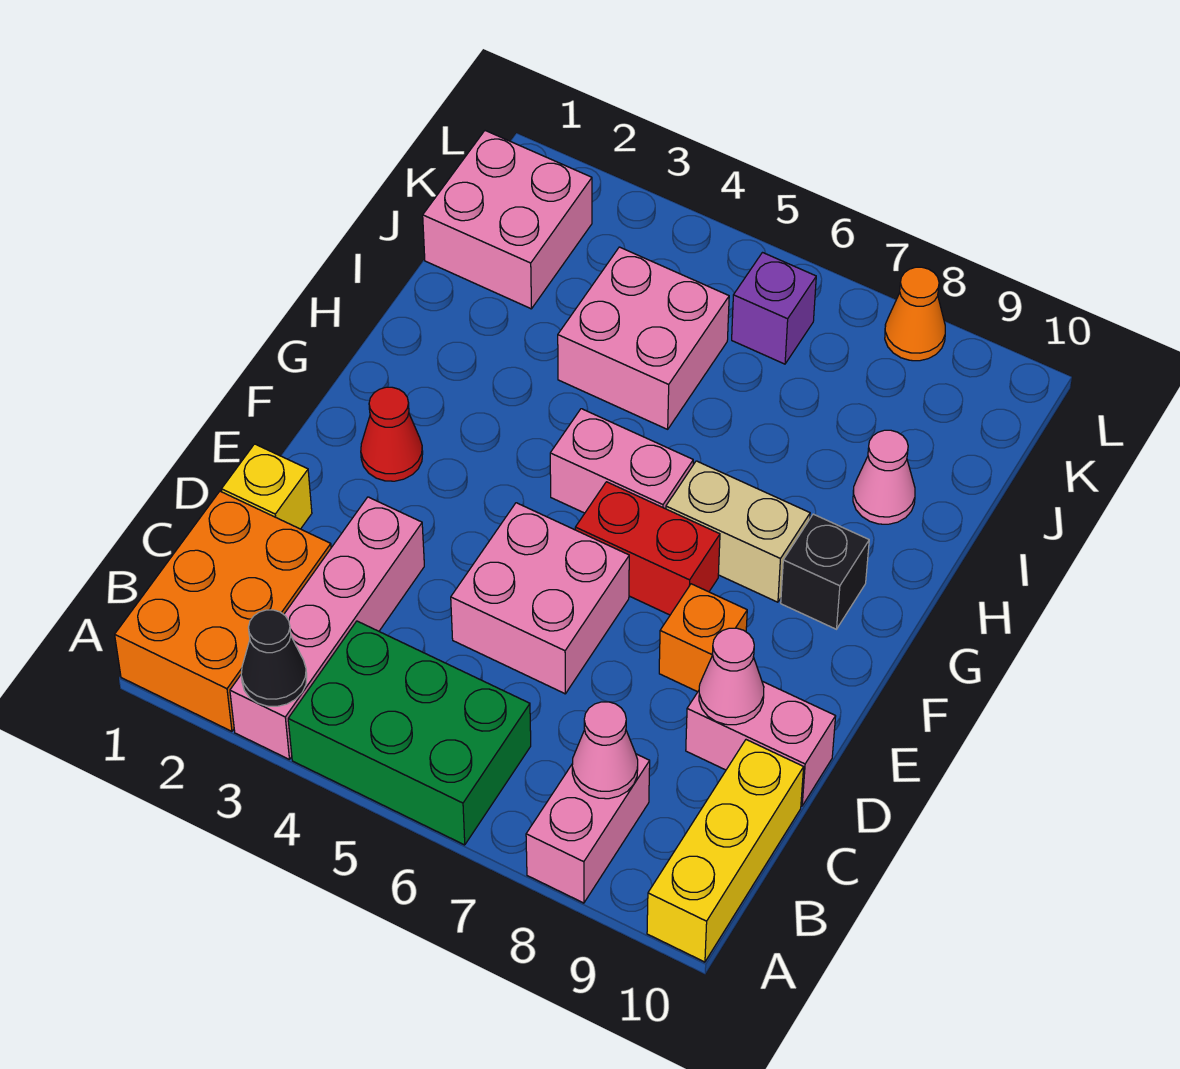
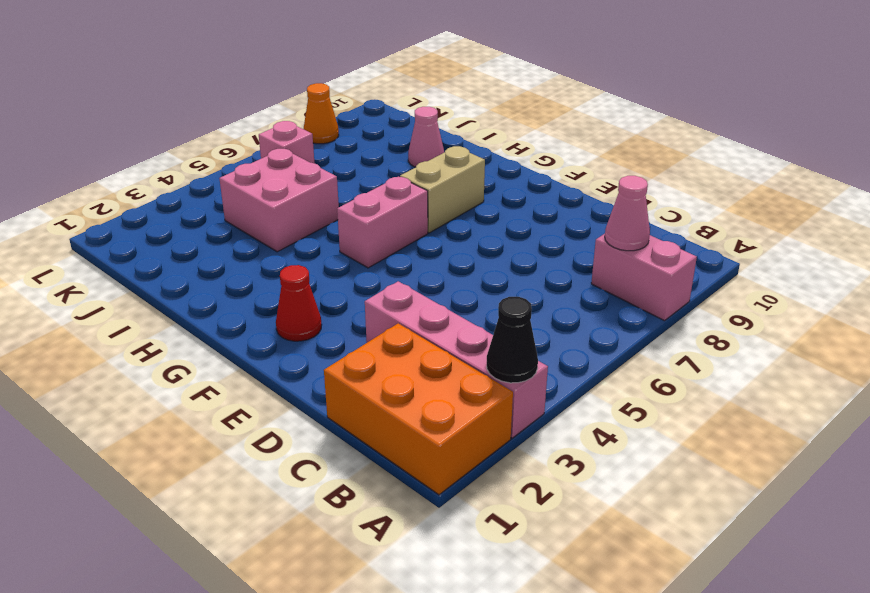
pink brick K6 level 1 -> purple brick K6 level 1
none -> green brick A4:B6 level 1
none -> yellow brick A10:C10 level 1
none -> yellow brick D1 level 1

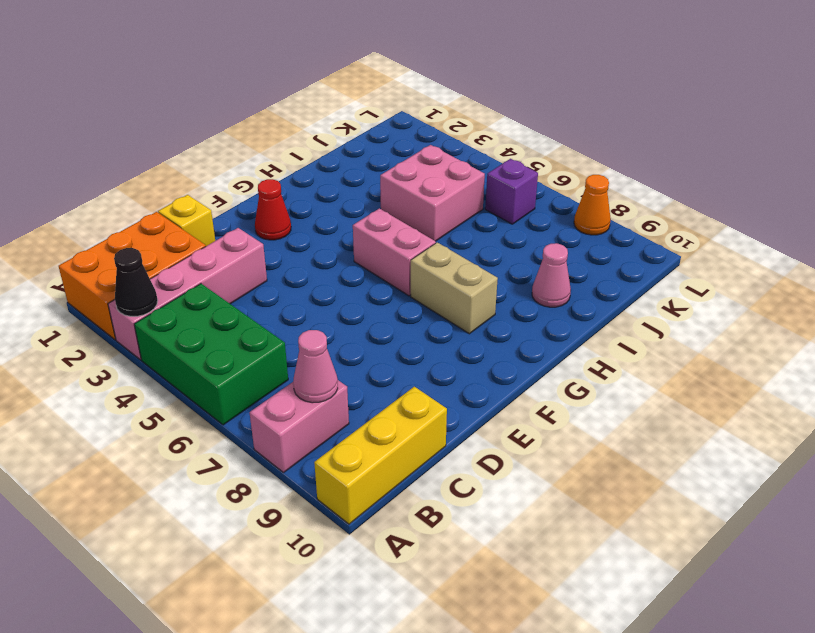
none -> pink brick D5:E6 level 1
none -> pink brick D9:D10 level 1
none -> orange brick E8 level 1

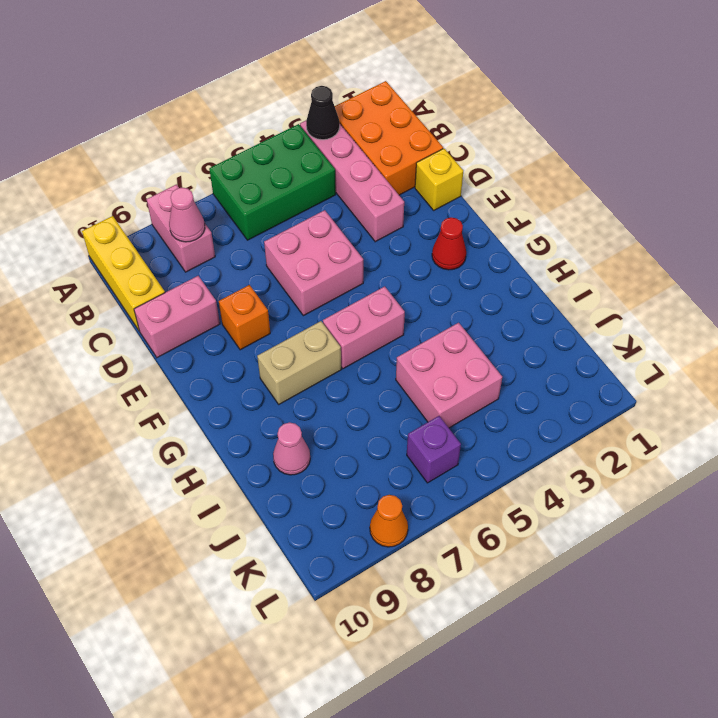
none -> red brick F6:F7 level 1
none -> black brick G9 level 1
none -> pink brick J1:K2 level 1

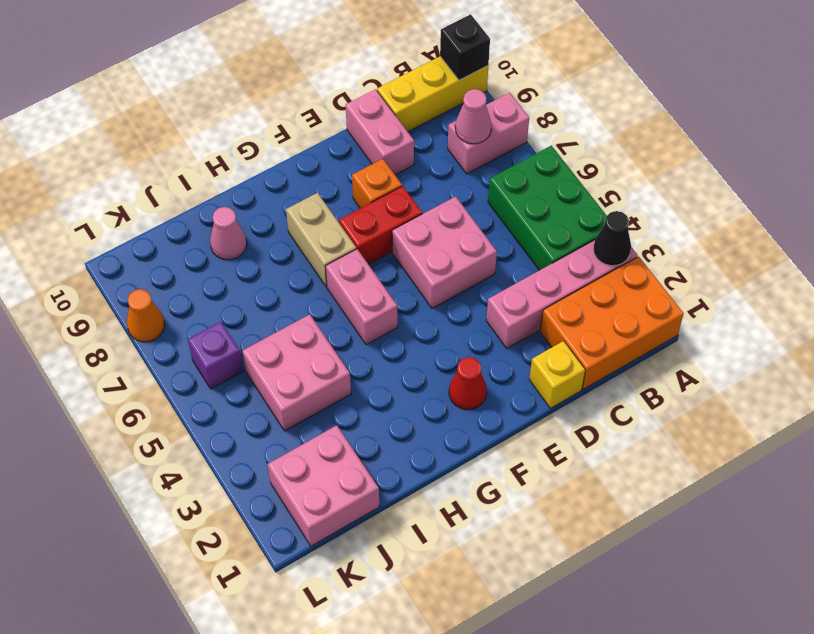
black brick A10 level 2 -> black brick G9 level 1
red brick E7:F7 level 1 -> red brick F6:F7 level 1
none -> pink cone D9 level 2

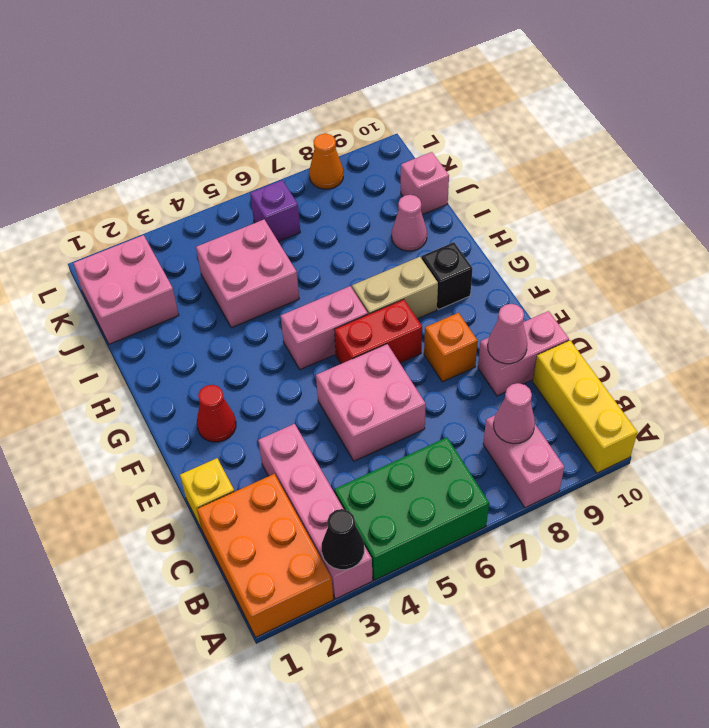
pink brick J10 level 1 -> none

